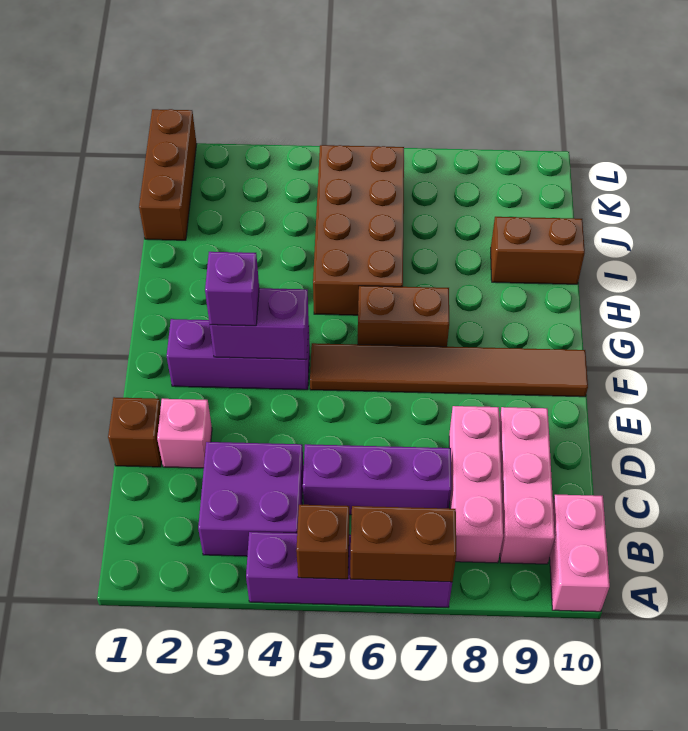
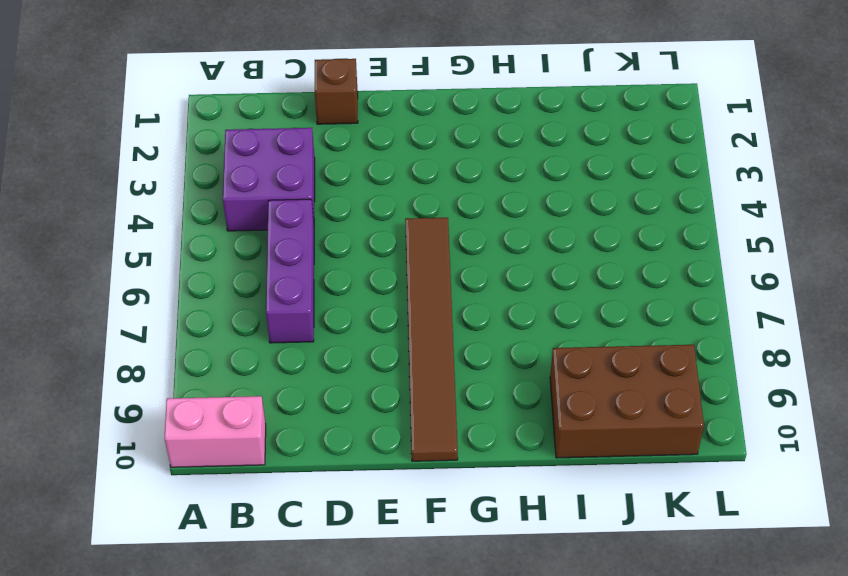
brown brick I9:K10 level 1 -> brown brick I9:I10 level 1
none -> purple brick A4:A7 level 1
none -> pink brick B8:D8 level 1
none -> pink brick B9:D9 level 1

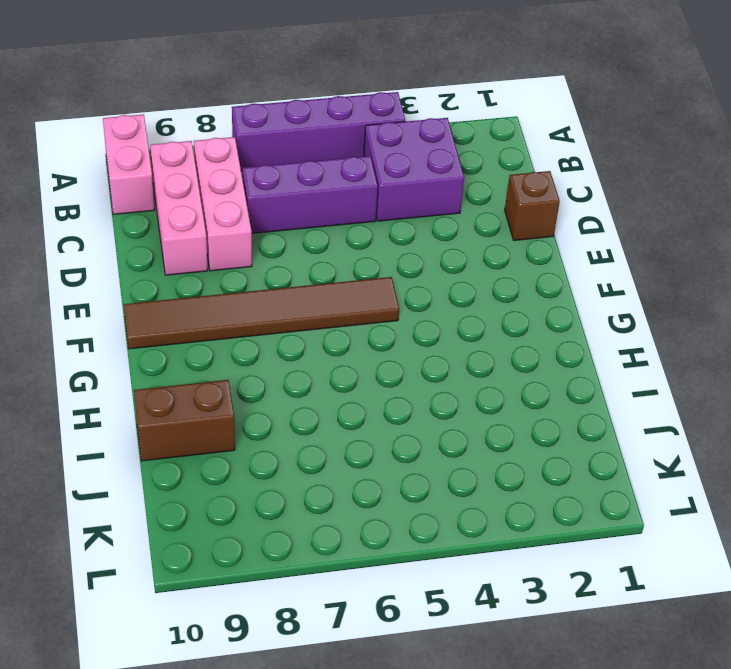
none -> pink brick D2 level 1
none -> purple brick F2:F4 level 1
none -> brown brick G6:G7 level 1

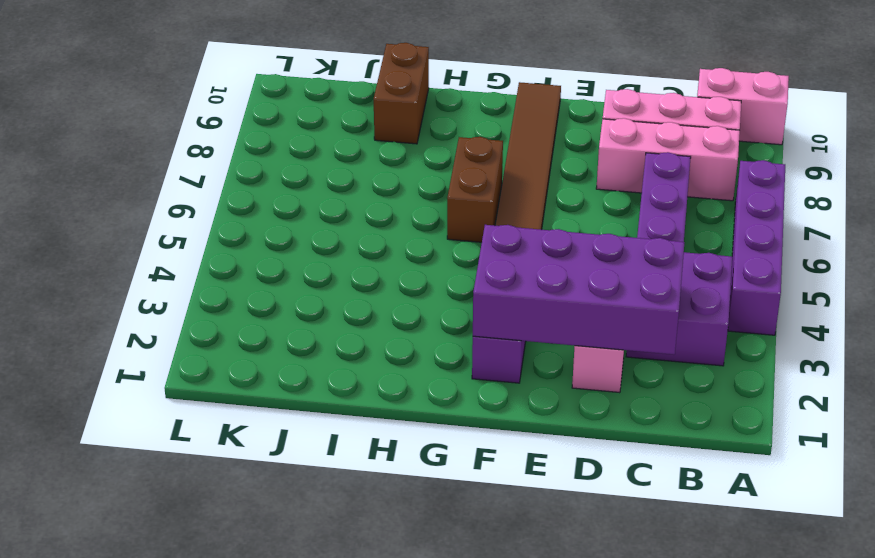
purple brick C2:F3 level 2 -> purple brick F3:F4 level 2
none -> brown brick D1 level 1
none -> brown brick H5:K6 level 1
none -> brown brick J1:L1 level 1

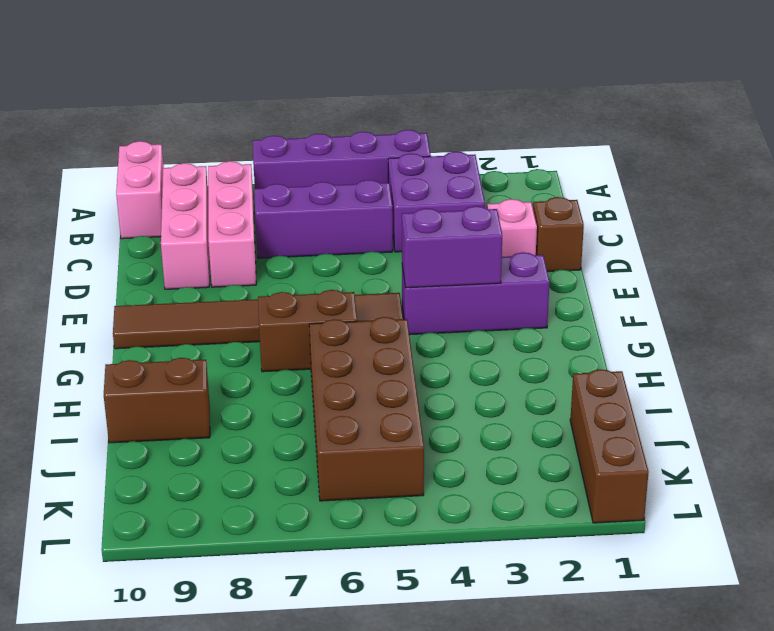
none -> brown brick A5 level 2
none -> brown brick A6:A7 level 2
none -> purple brick F3 level 3

